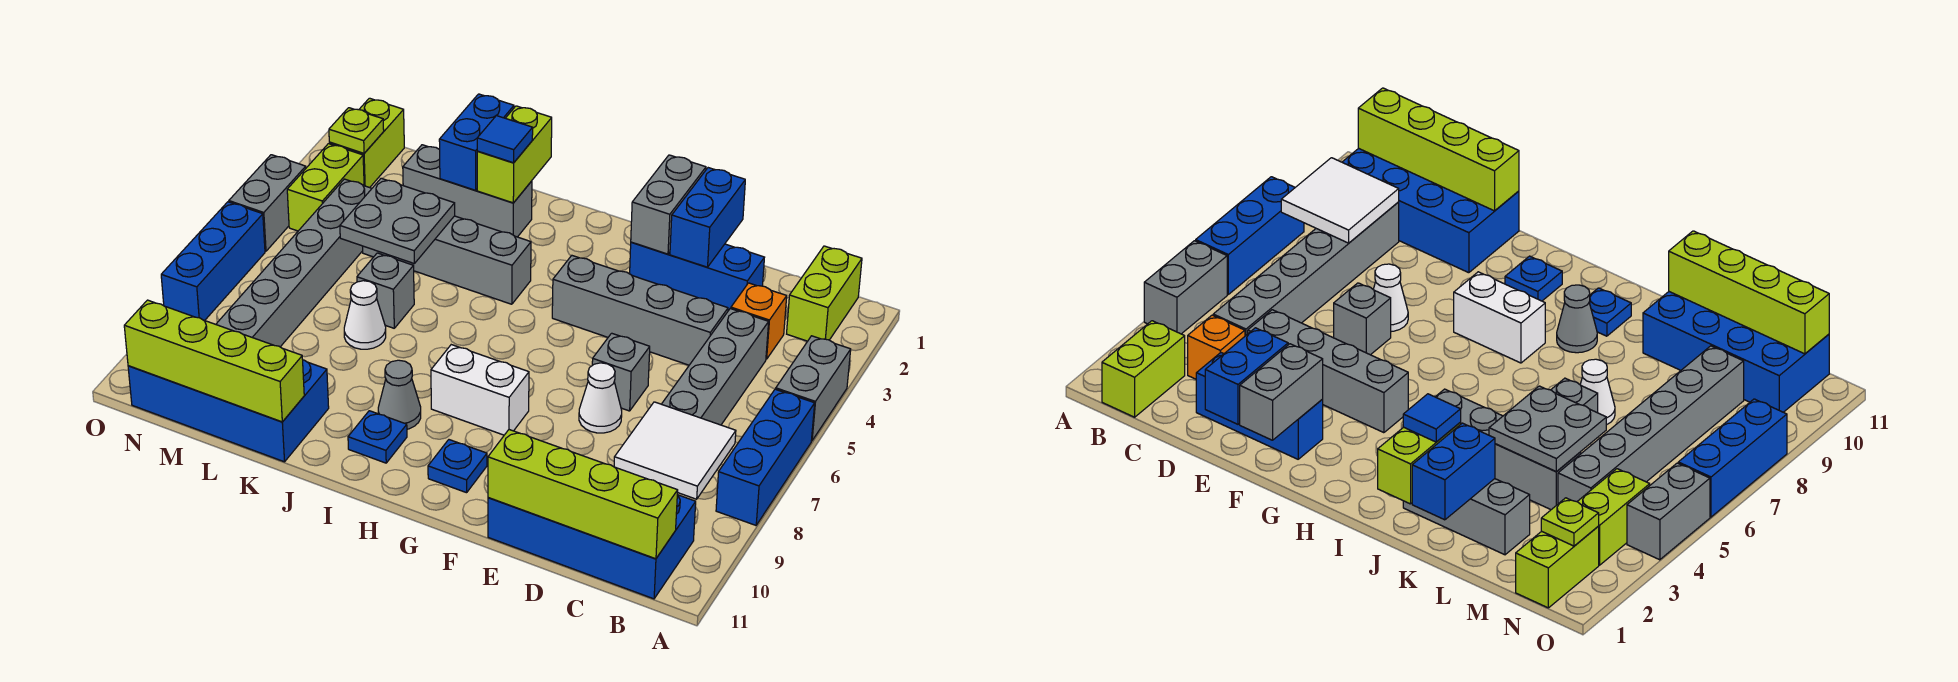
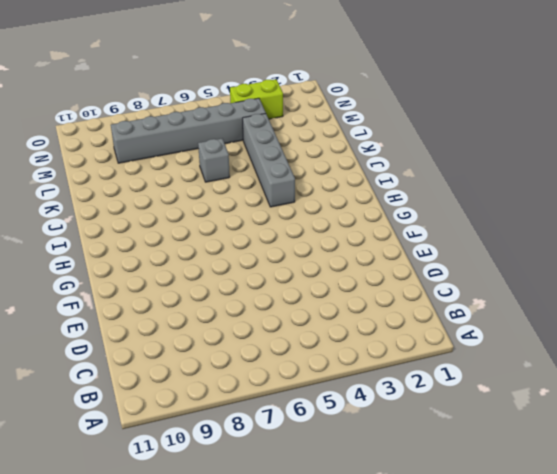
none -> grey brick A4:A5 level 1
none -> blue brick A6:A8 level 1
none -> lime brick B1:B2 level 1
none -> blue brick B10:E11 level 1

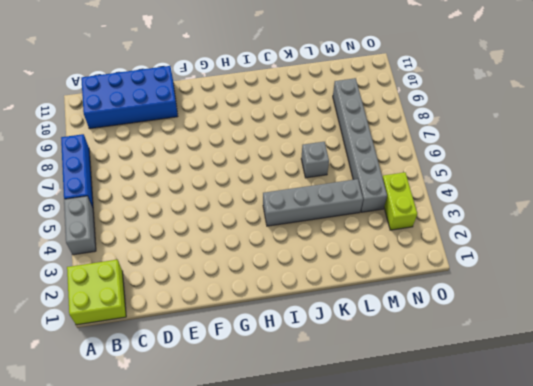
lime brick A1:B2 level 1 -> lime brick B1:B2 level 1
none -> orange brick C3 level 1
none -> grey brick C4:C9 level 1
none -> blue brick D2:F2 level 1
none -> grey brick D4:G4 level 1

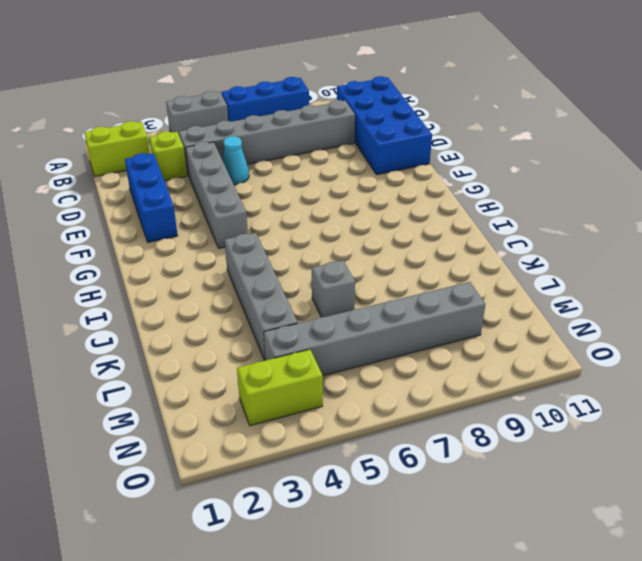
lime brick C3 level 1 -> orange brick C3 level 1
cyan cone D5 level 1 -> none
none -> grey brick E6 level 1
none -> white cone E7 level 1
none -> white brick G8:H8 level 1
none -> blue plate G10 level 1

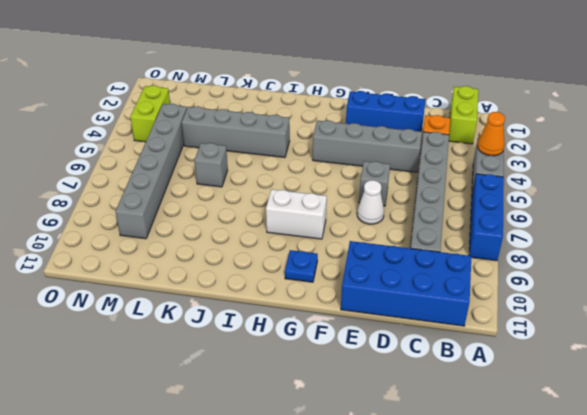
orange cone A4 level 2 -> none
none -> grey cone I9 level 1
none -> blue plate I10 level 1
none -> grey brick J2:L2 level 1
none -> white cone K7 level 1

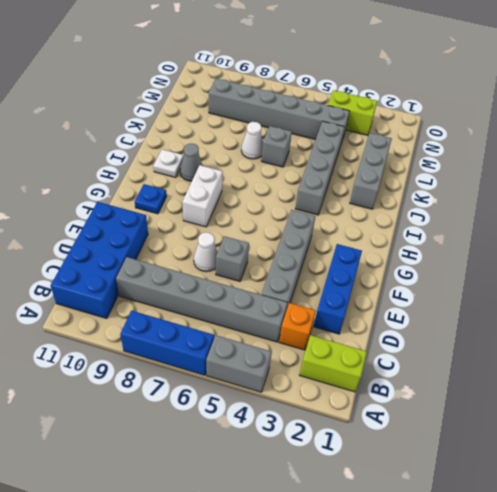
white plate I10 level 1 -> blue plate I10 level 1
none -> blue brick K10:N11 level 1
none -> lime brick N1:N2 level 1
none -> grey brick O4:O5 level 1
none -> blue brick O6:O8 level 1

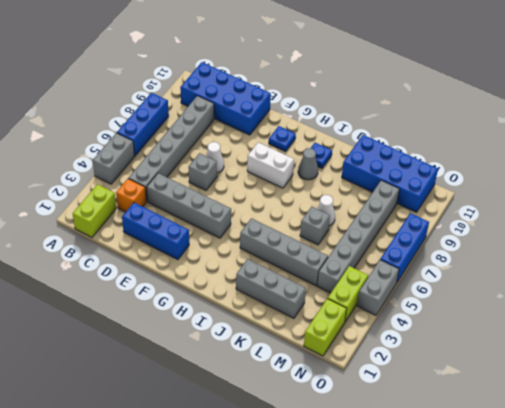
none -> white tile B8:C9 level 2
none -> lime brick B11:E11 level 2
none -> blue brick E1:E2 level 2
none -> grey brick F1:F2 level 2

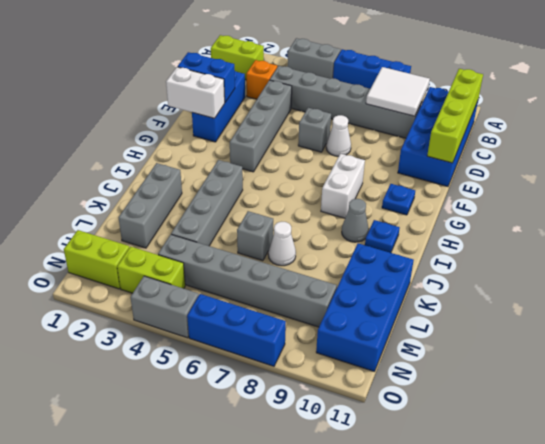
white brick F1:F2 level 2 -> grey brick F1:F2 level 2
none -> lime brick J1:J2 level 2
none -> blue brick K1:K2 level 2
none -> grey plate K4:L5 level 2
none -> lime brick K11:N11 level 2

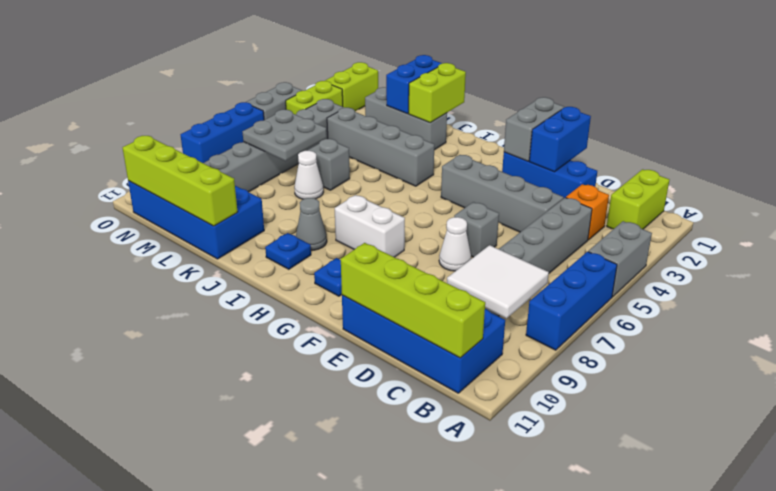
grey plate L6:M7 level 2 -> grey plate K4:L5 level 2
none -> lime plate N2 level 2
none -> blue tile J2 level 3

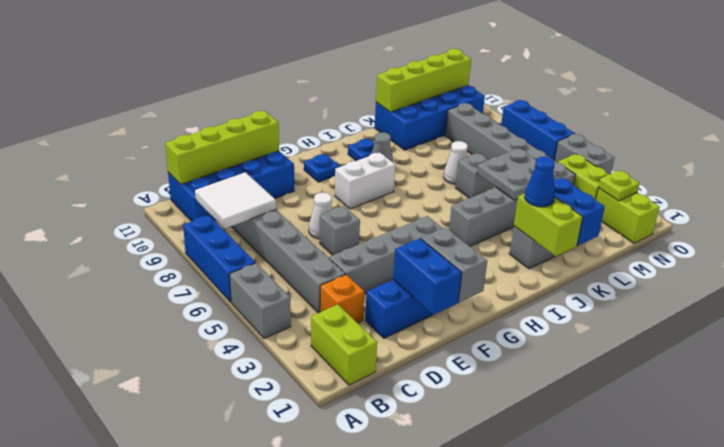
blue cone J2 level 3 -> blue tile J2 level 3

